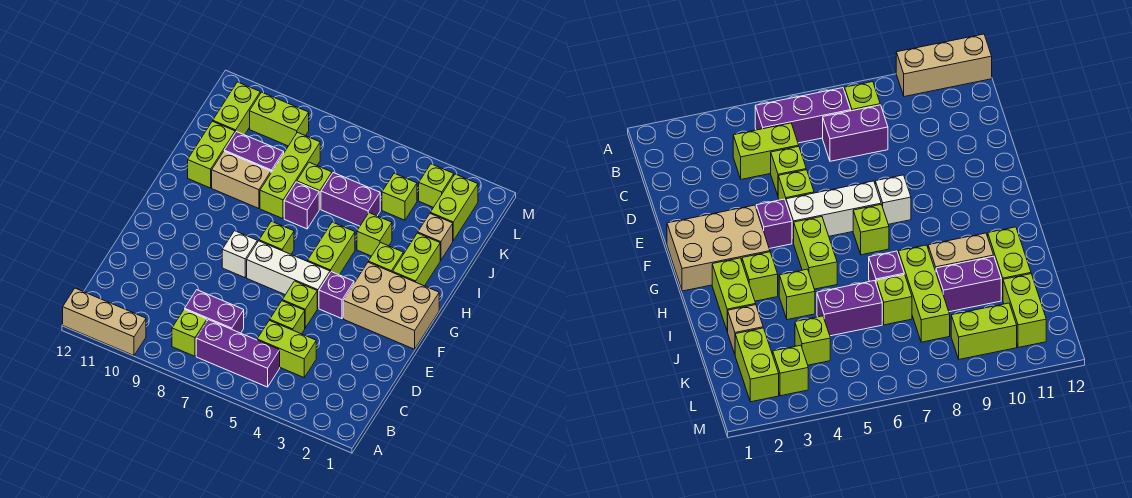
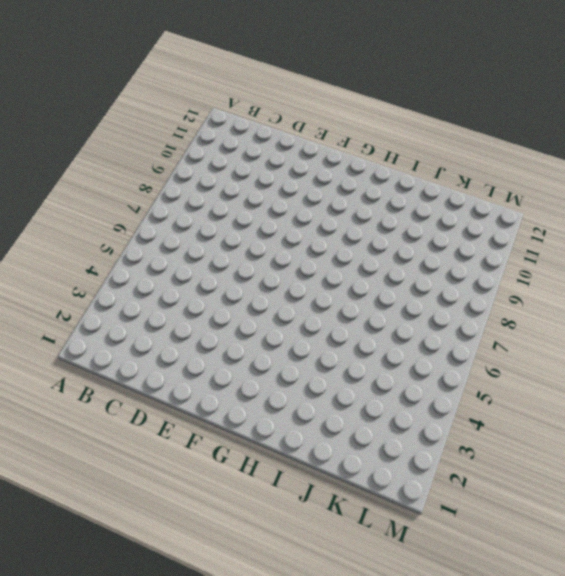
none -> tan brick A10:A12 level 1
none -> purple brick B5:B7 level 1
none -> lime brick B8 level 1

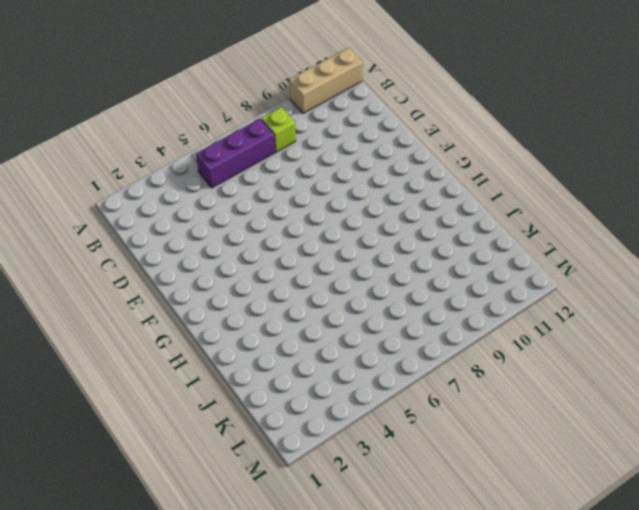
none -> lime brick C4:C5 level 1
none -> purple brick C7:C8 level 1
none -> lime brick D5 level 1

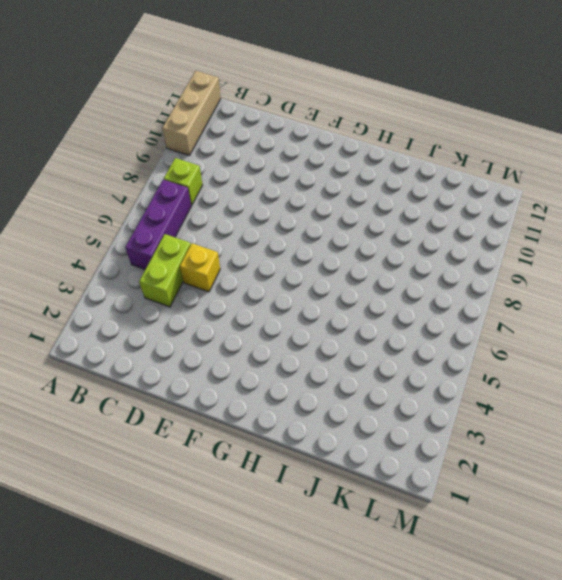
yellow brick D5 level 1 -> lime brick D5 level 1
none -> purple brick C7:C8 level 1
none -> lime brick E5 level 1
none -> tan brick F1:G3 level 1

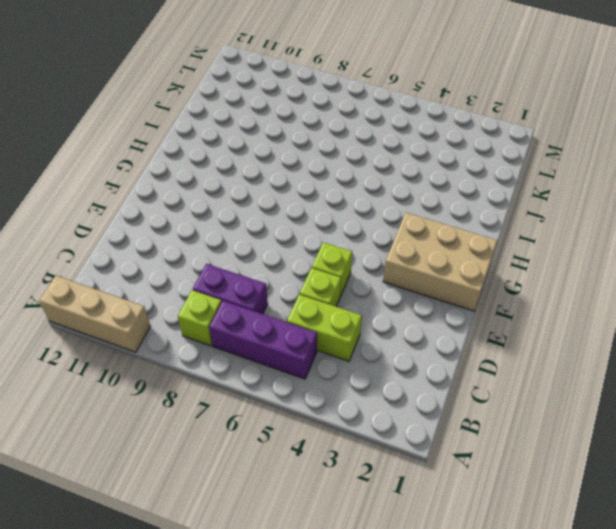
none -> purple brick F4 level 1
none -> white brick F5:F7 level 1
none -> white brick F8 level 1

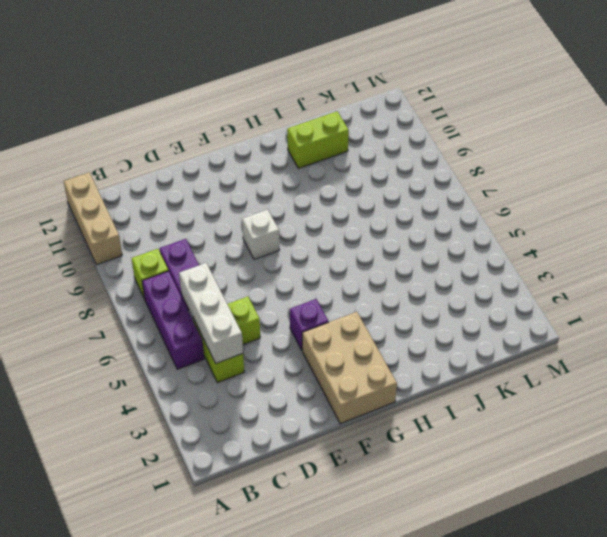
white brick C4:C6 level 2 -> white brick F5:F7 level 1
none -> lime brick E5 level 1
none -> lime brick G5:H5 level 1
none -> lime brick G7 level 1

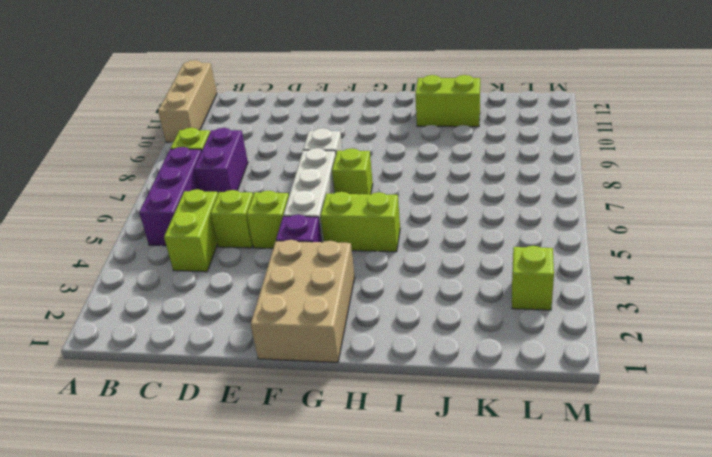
none -> lime brick H2:I2 level 1
none -> lime brick H3 level 1
none -> lime brick I4 level 1

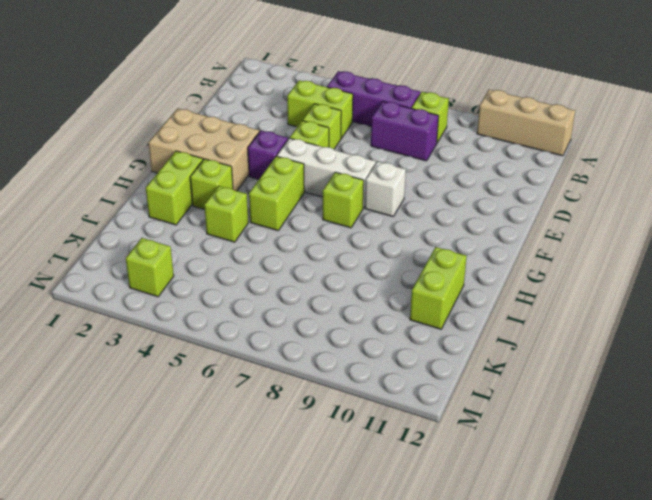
none -> purple brick I7 level 1
none -> lime brick I8:K8 level 1
none -> tan brick I9:I10 level 1

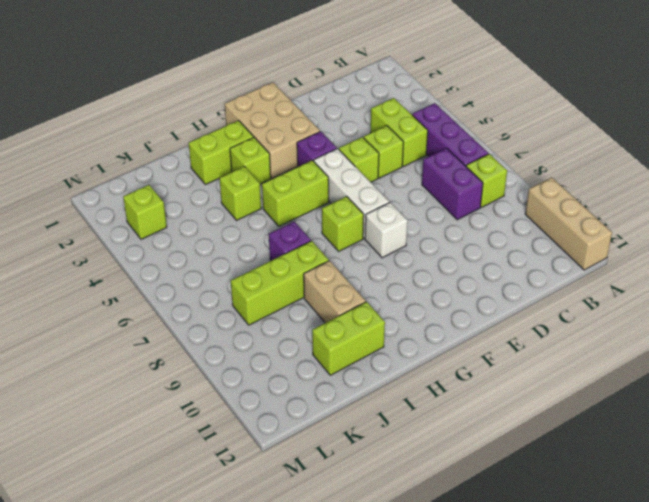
none -> tan brick J2 level 1
none -> purple brick J5:J6 level 1
none -> lime brick J7 level 1

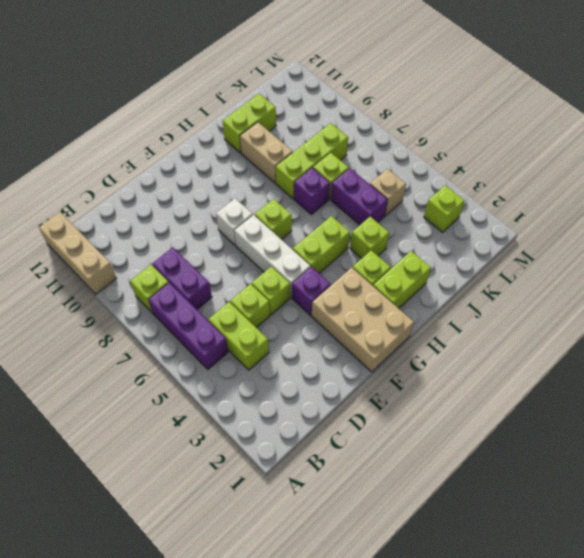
tan brick K5 level 1 -> tan brick J2 level 1
none -> purple brick J9:J10 level 1
none -> lime brick K2:L2 level 1
none -> lime brick K4 level 1

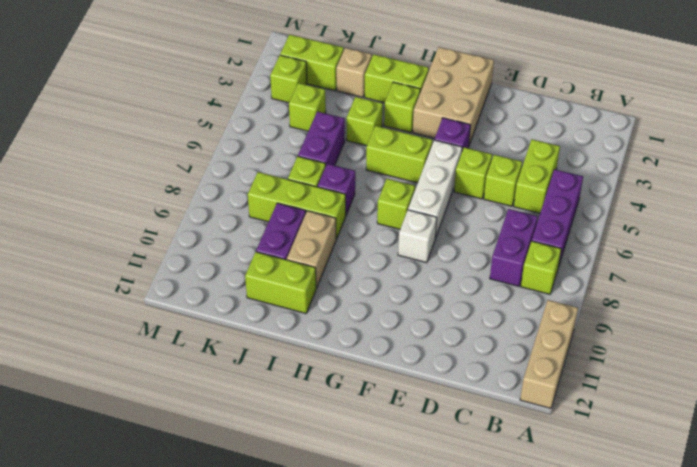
none -> lime brick K11:L11 level 1
none -> lime brick L9:L10 level 1

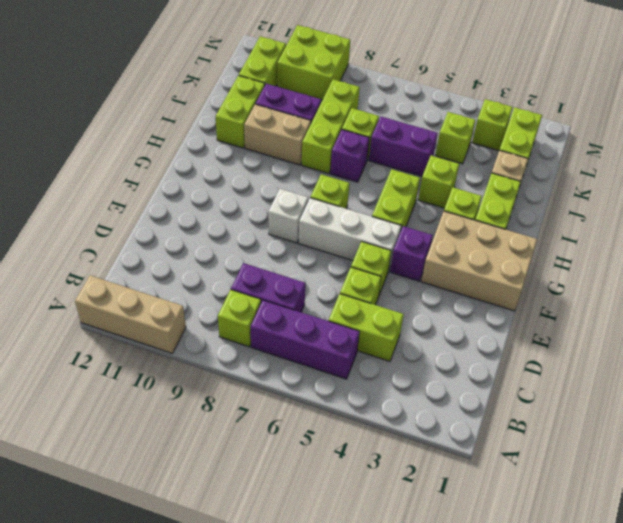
lime brick L9:M10 level 1 -> lime brick L9:L10 level 1

